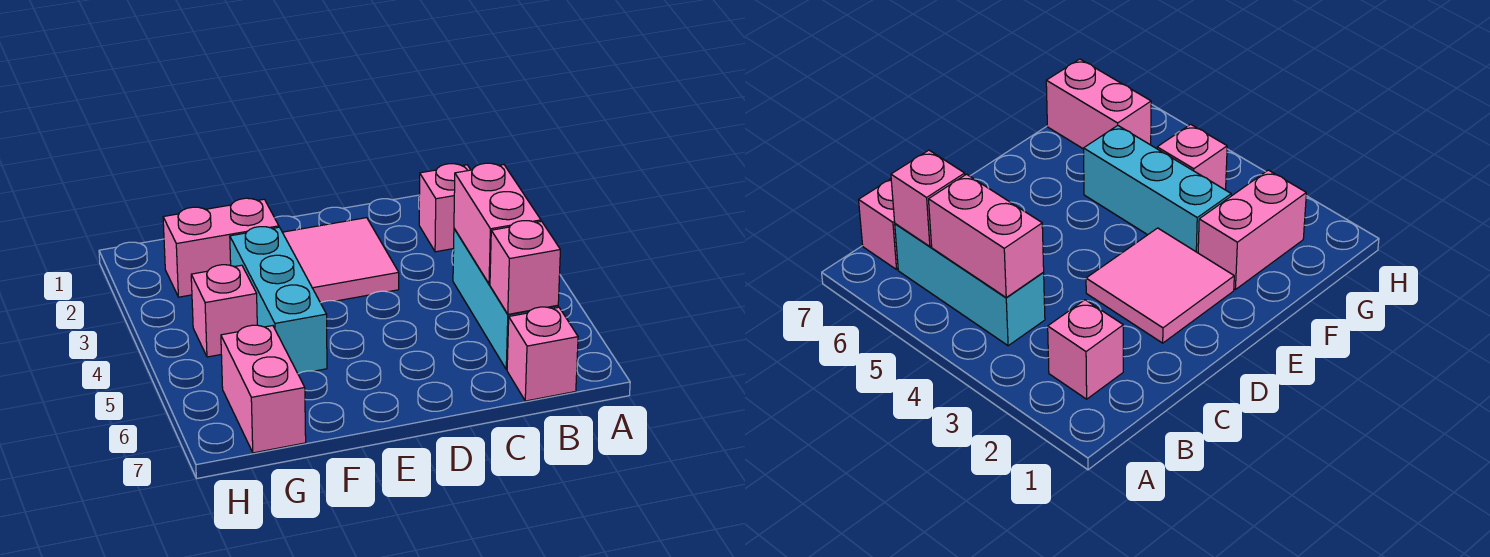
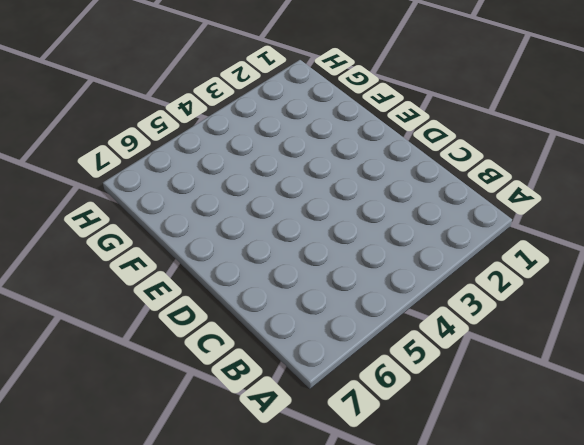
none -> pink brick B2 level 1
none -> cyan brick B4:B6 level 1

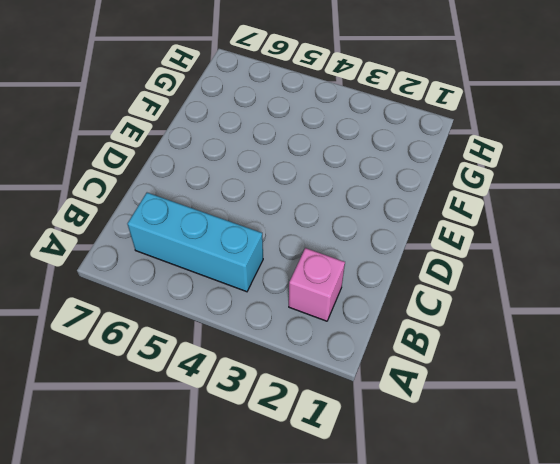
none -> pink brick B7 level 1
none -> pink tile D2:E3 level 1

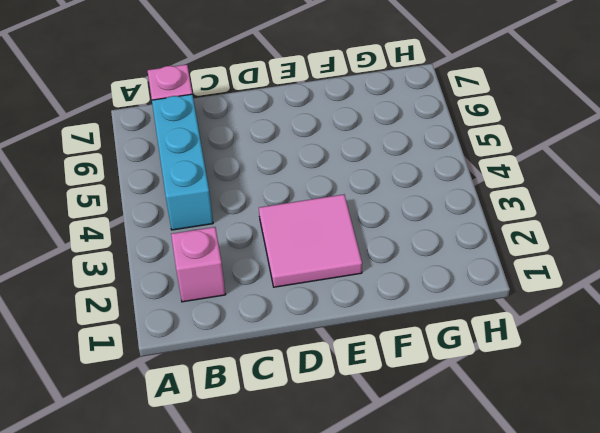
none -> pink brick F2:G2 level 1
none -> cyan brick F3:F5 level 1

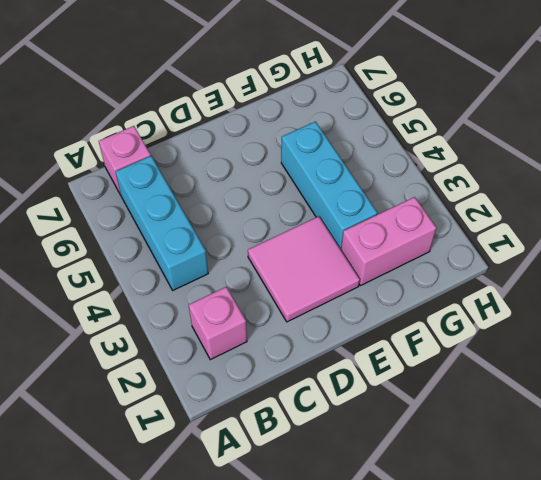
none -> pink brick G4 level 1
none -> pink brick G6:G7 level 1

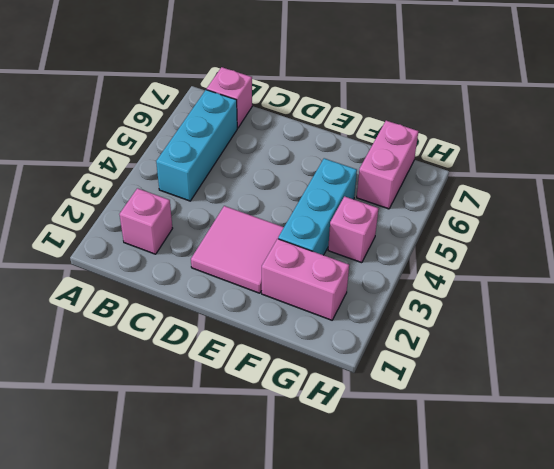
none -> pink brick B4:B5 level 2
none -> pink brick B6 level 2

